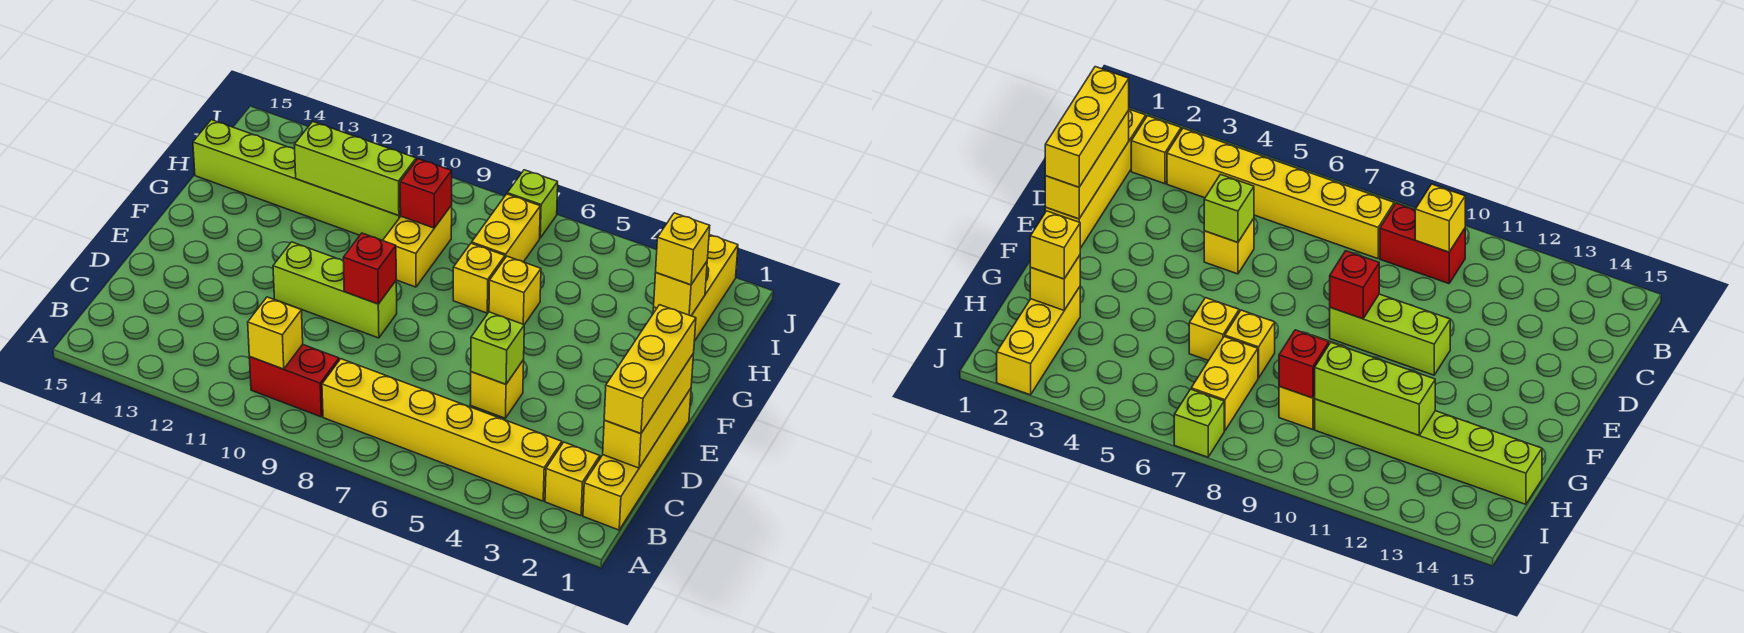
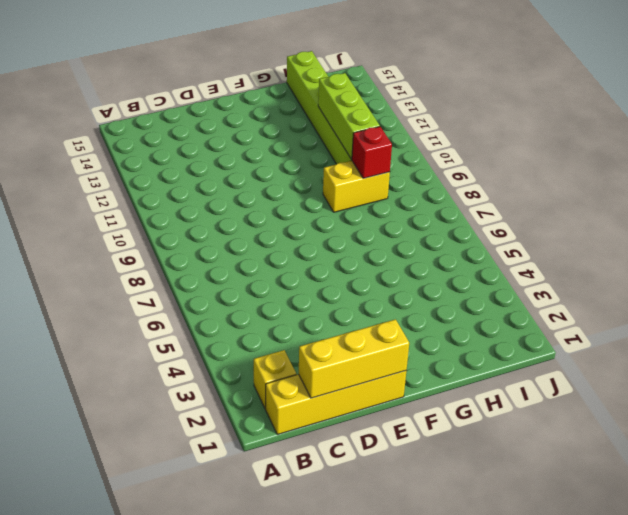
none -> yellow brick B3:B8 level 1
none -> red brick B9:B10 level 1
none -> yellow brick D5 level 1

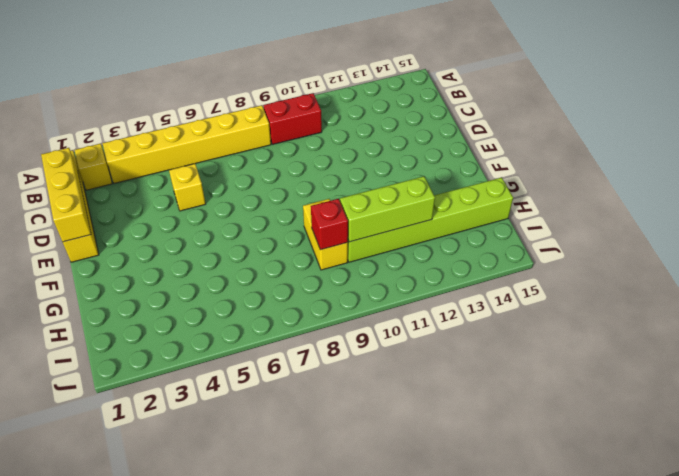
none -> lime brick E9:E11 level 1
none -> yellow brick G6 level 1
none -> yellow brick G7 level 1

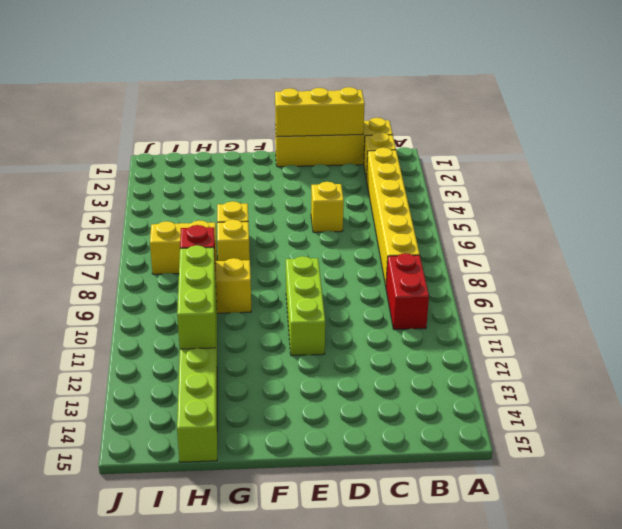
none -> yellow brick H2:J2 level 1
none -> lime brick J7 level 1
none -> yellow brick B10 level 2

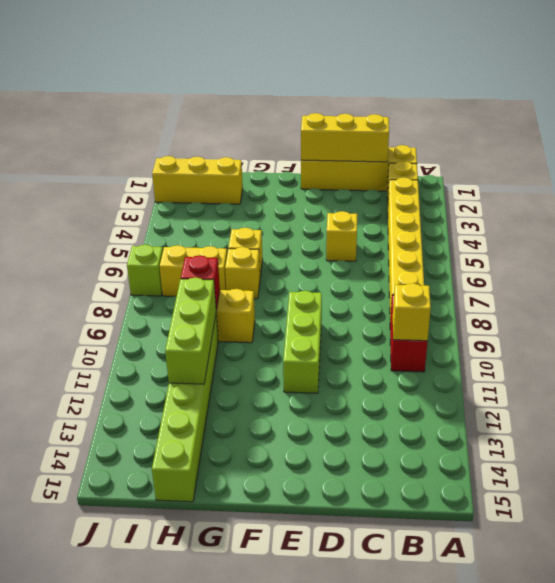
none -> lime brick D5 level 2
none -> red brick E9 level 2
none -> yellow brick H2 level 2

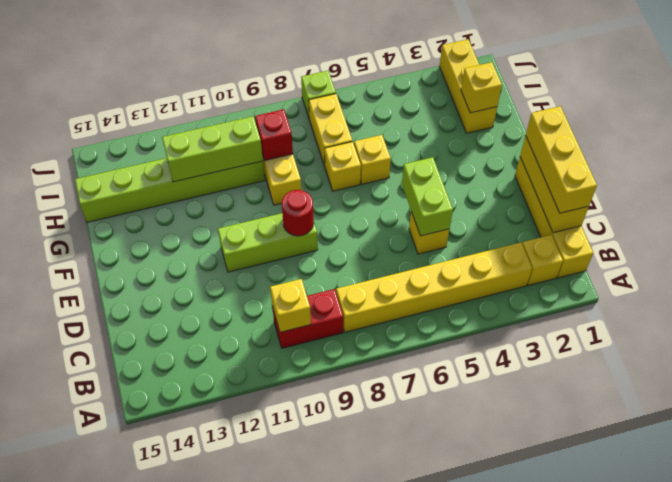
lime brick D5:E5 level 2 -> lime brick D5 level 2
red round brick E9 level 2 -> red brick E9 level 2
none -> yellow brick H2 level 3

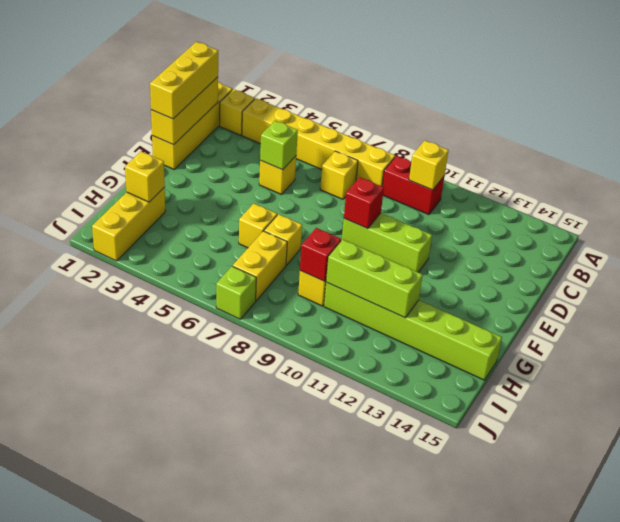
yellow brick C7 level 1 -> yellow brick H2 level 3

